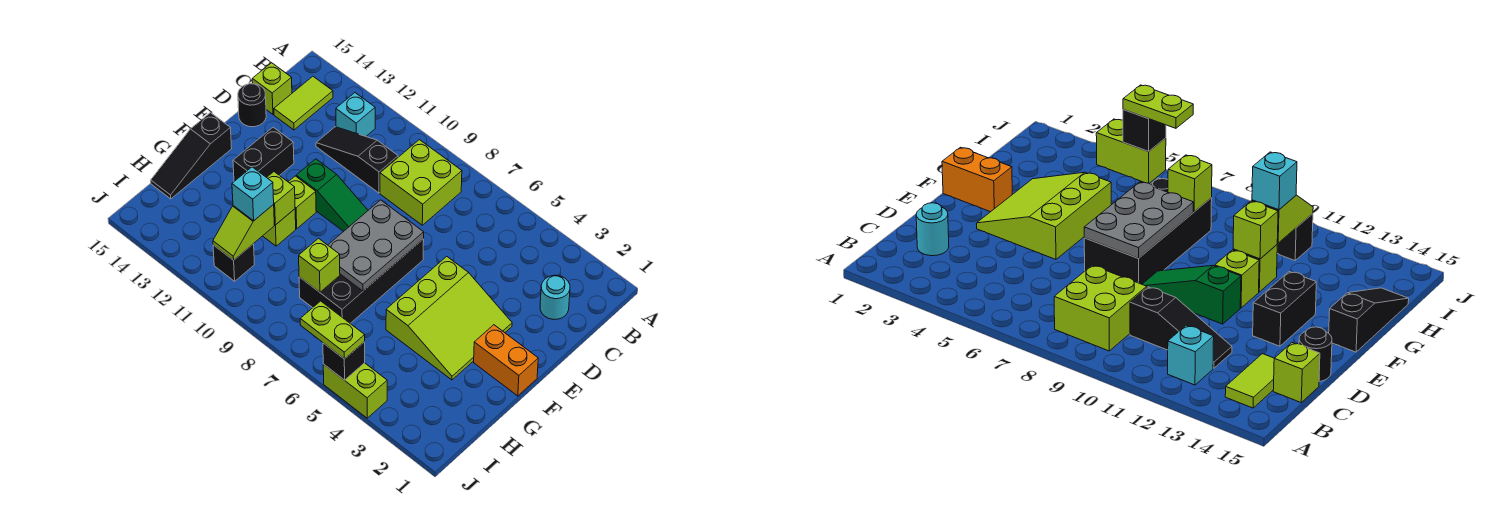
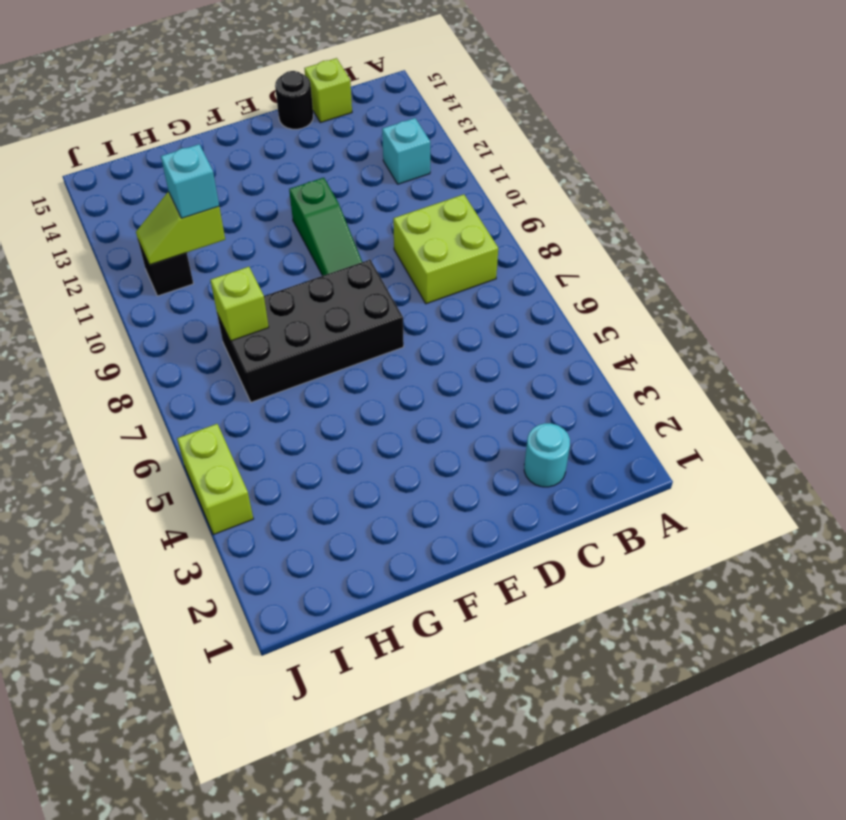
none -> lime tile B14:C14 level 1
none -> black slope C10:C12 level 1 top 10
none -> lime slope E3:G5 level 1 top 5

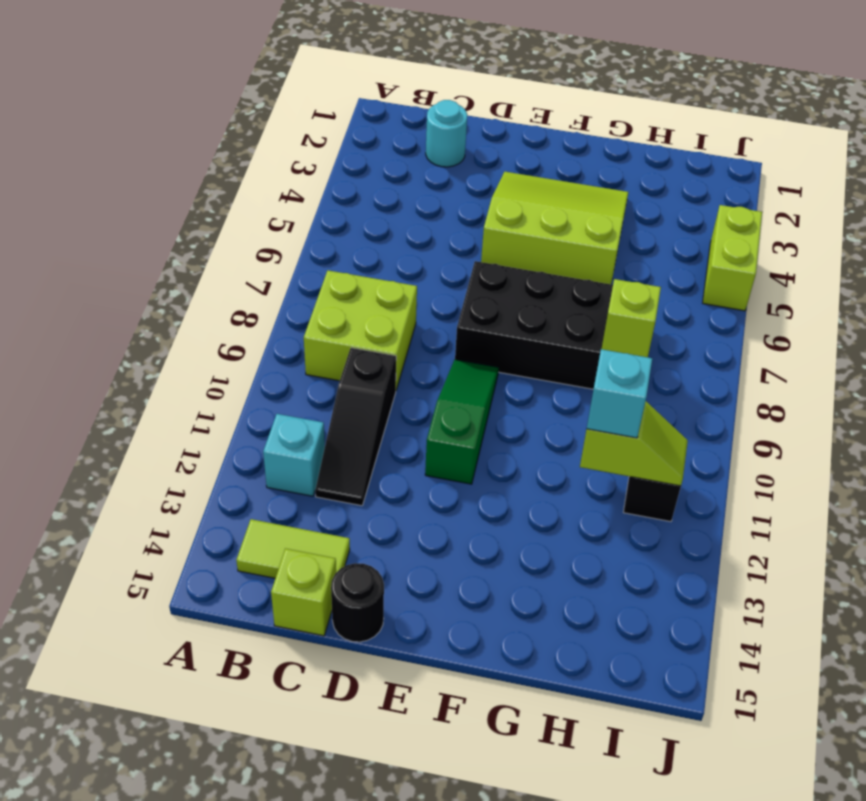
none -> black brick E13:F13 level 1
none -> orange brick F1:F2 level 1
none -> lime brick F11 level 1

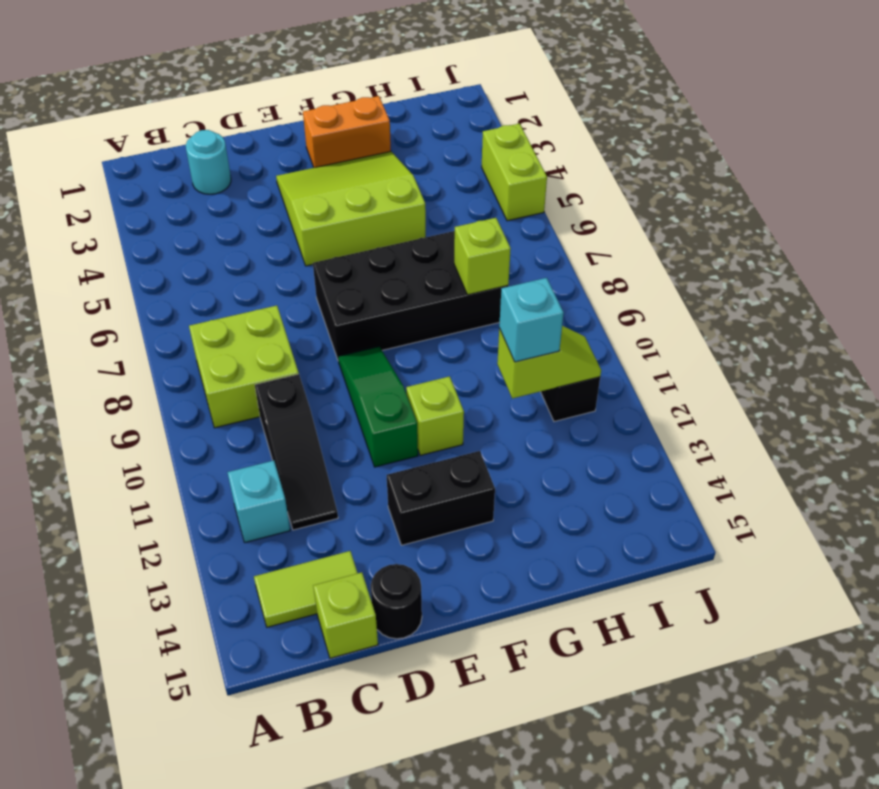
orange brick F2:G2 level 1 -> orange brick F1:F2 level 1
none -> black slope F15:H15 level 1 top F
none -> lime brick G11 level 1
none -> grey plate E7:G8 level 2

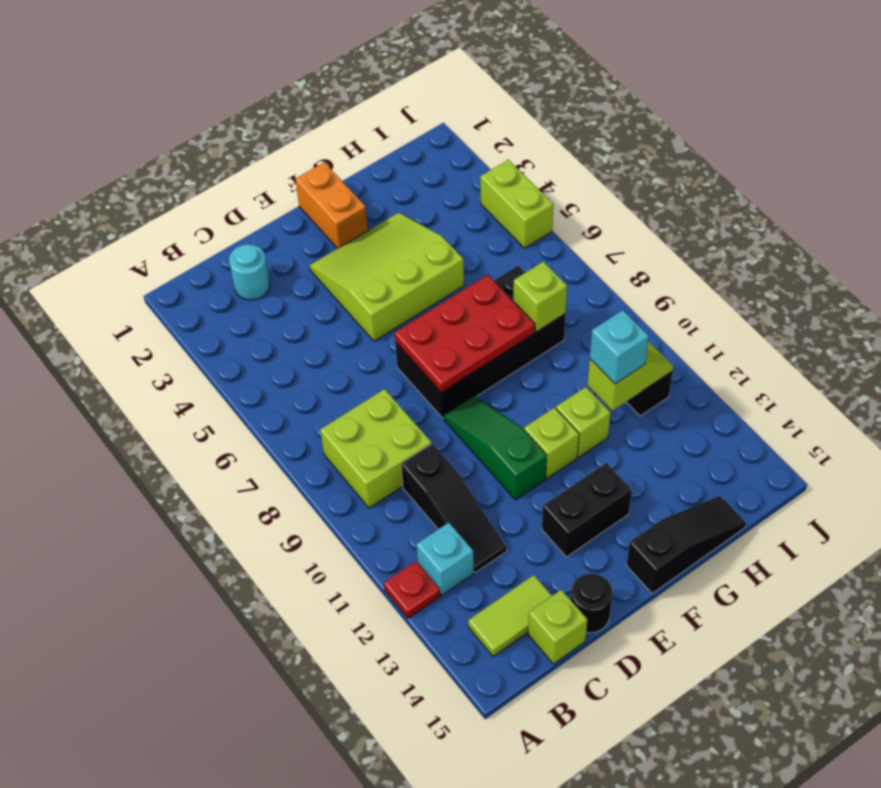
red plate A12 level 1 -> none
red plate E7:G8 level 2 -> grey plate E7:G8 level 2
none -> lime brick G11 level 2
none -> black brick J5 level 2
none -> lime plate J5:J6 level 3

